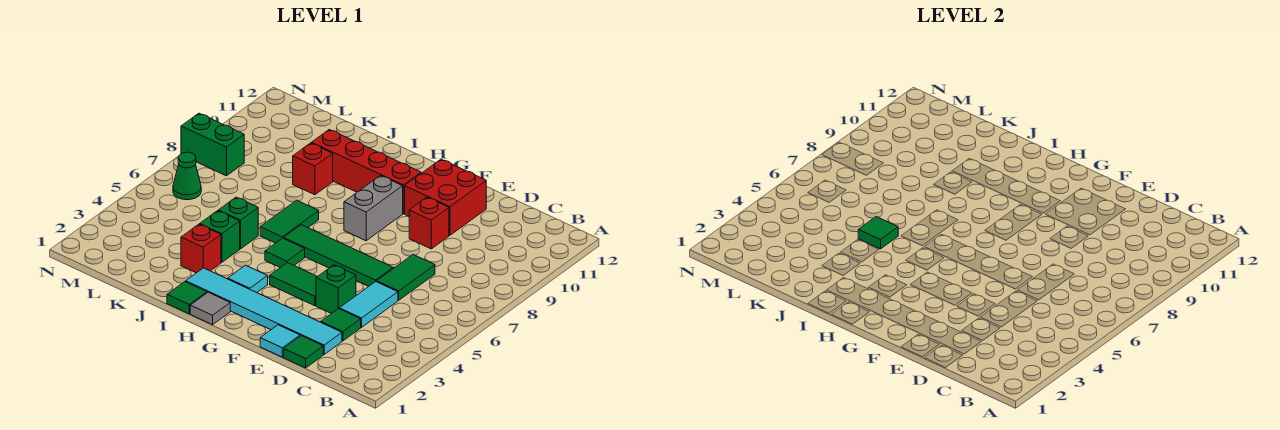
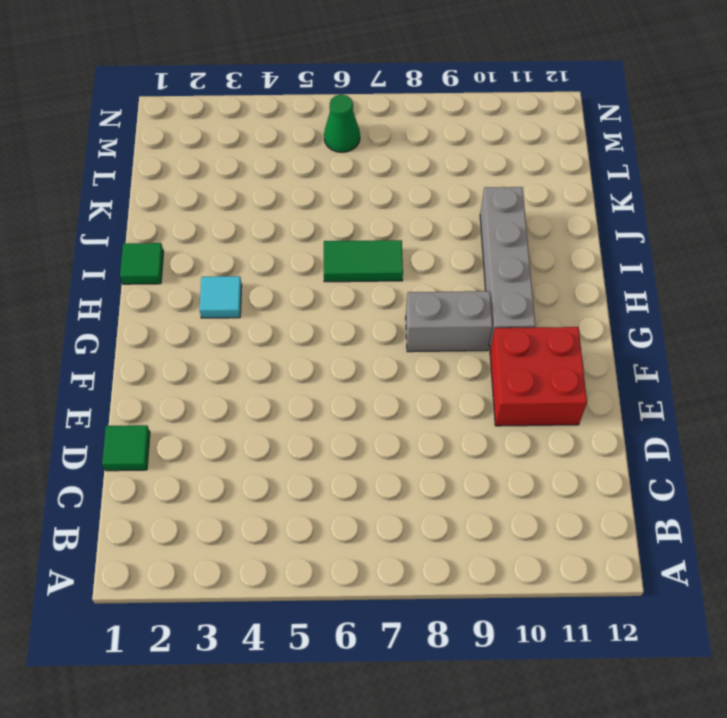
grey brick G10:J10 level 1 -> red brick G10:J10 level 1
none -> cyan tile D2:I2 level 1
none -> green tile D3 level 1
none -> cyan tile D4:D5 level 1

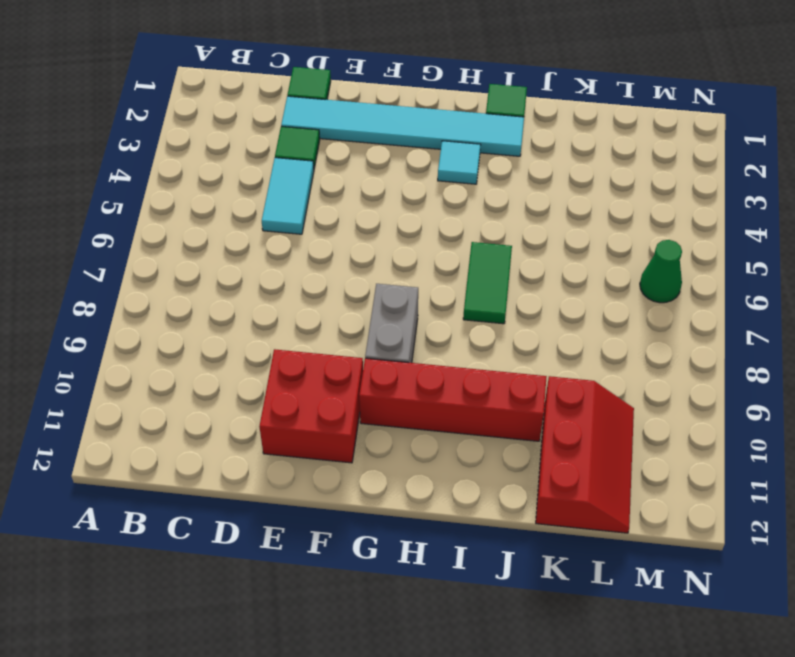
red slope K10:L12 level 1 top K -> none
none -> green tile D6:D7 level 1
none -> cyan tile E1 level 1
none -> green brick E4 level 1

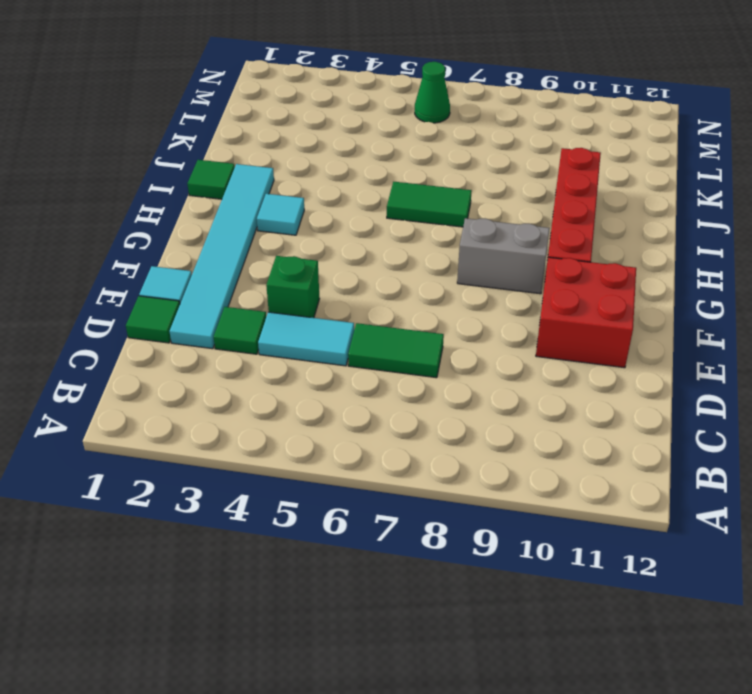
none -> green tile E6:H6 level 1
none -> red brick E9 level 1
none -> green tile F4:G4 level 1

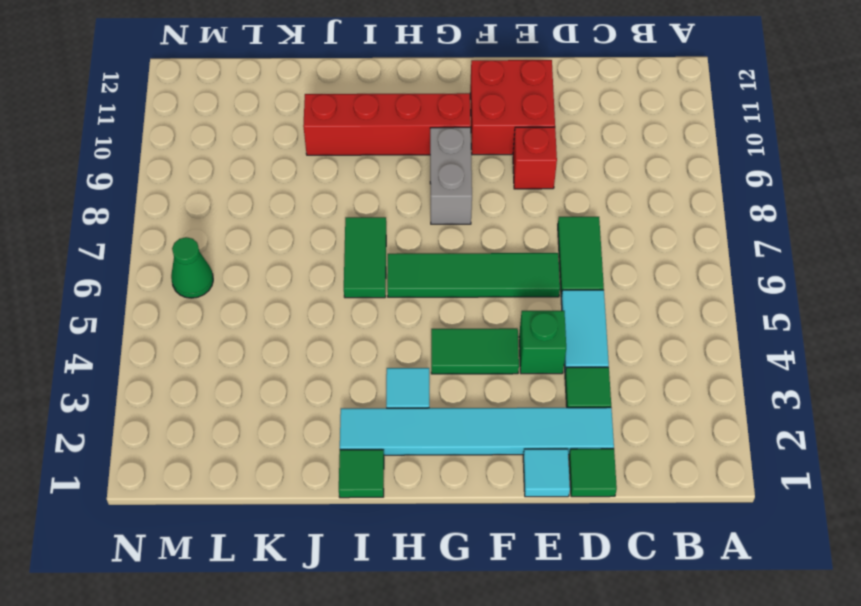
none -> grey tile H1 level 1
none -> green tile H5 level 1
none -> red brick J3 level 1

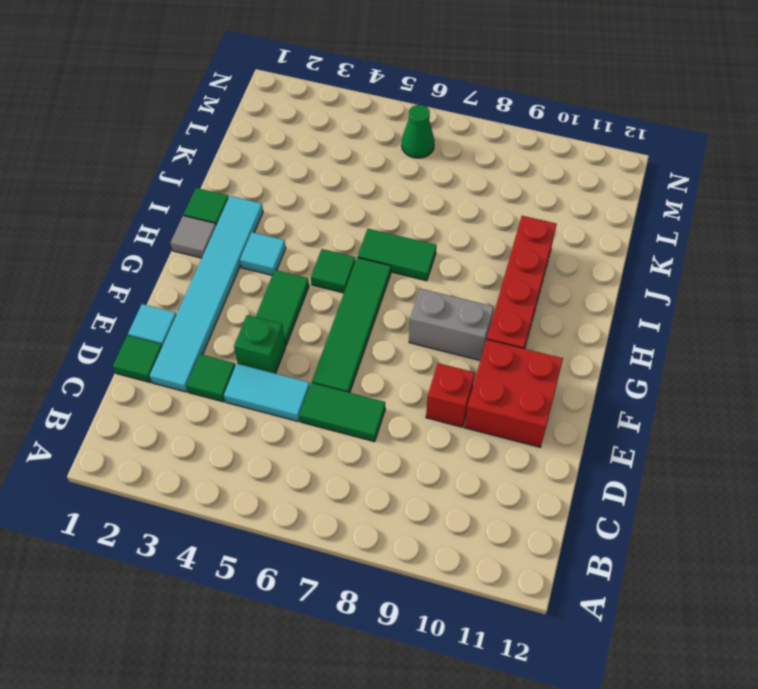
none -> red brick J3 level 1
none -> green brick J4 level 1
none -> green brick J5 level 1

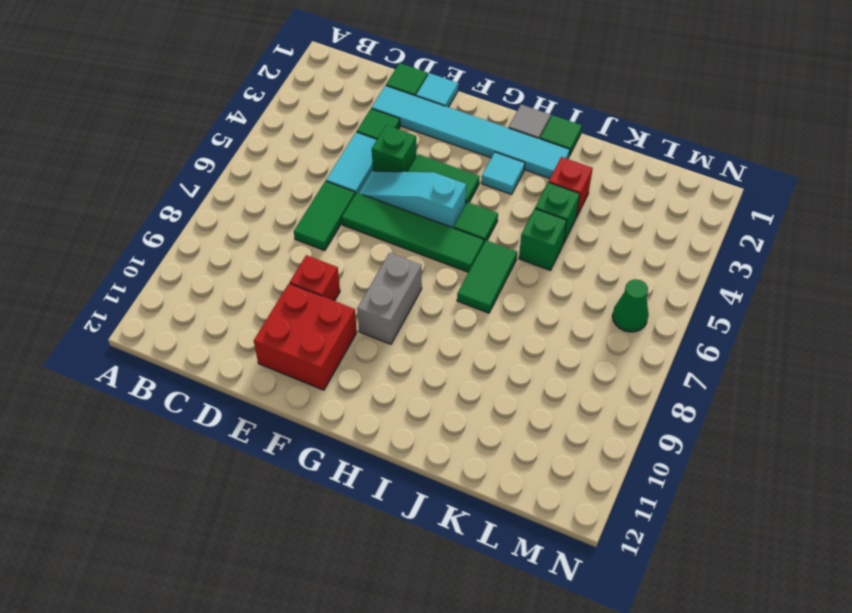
cyan slope E5:G5 level 1 top G -> none
none -> red brick G10:J10 level 1
none -> red brick J9 level 1
none -> green brick M8:N8 level 1

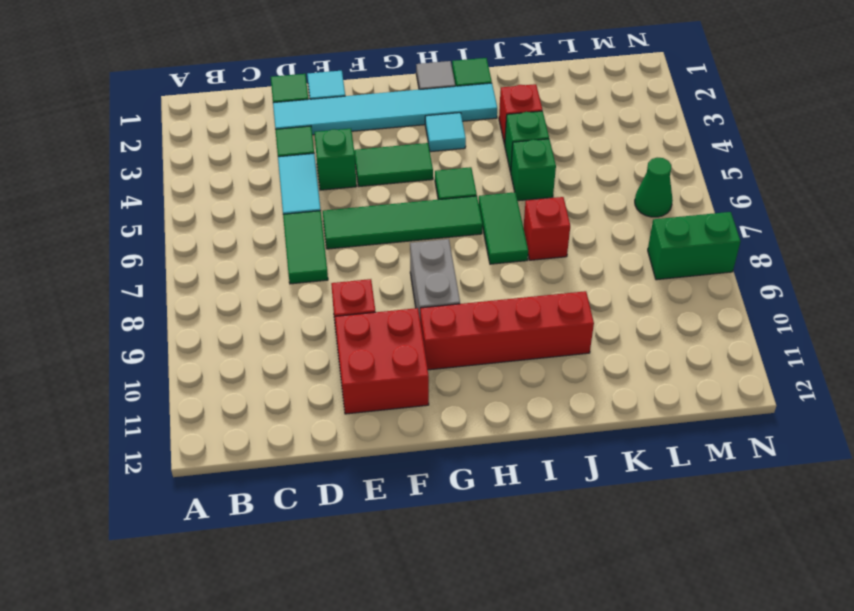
red brick J7 level 1 -> red brick J9 level 1
none -> green tile J5 level 2

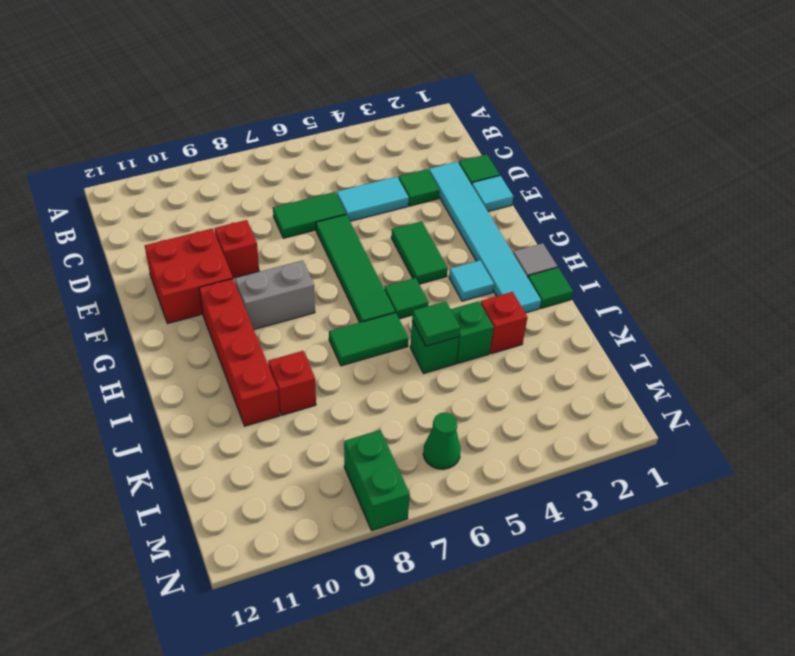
none -> green brick E4 level 1

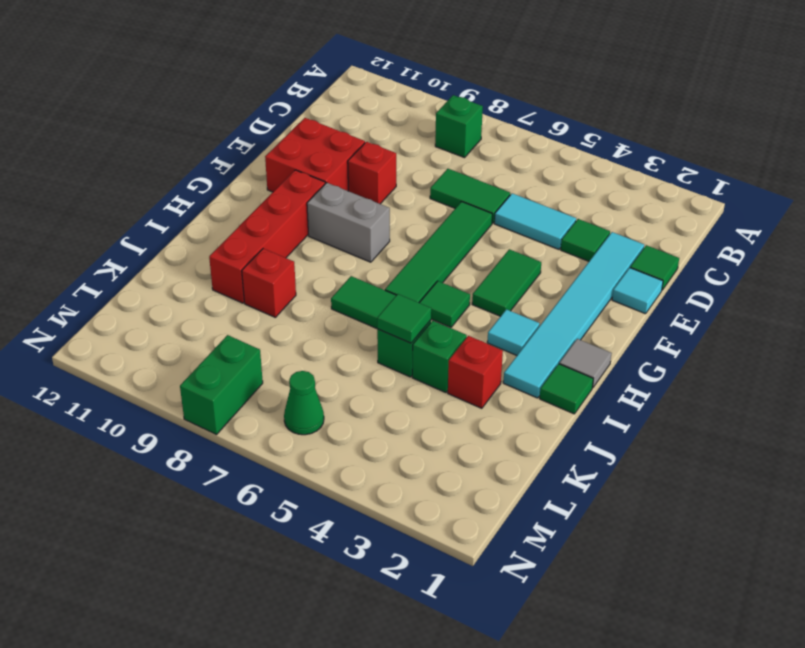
green brick B8 level 1 -> green brick E4 level 1

